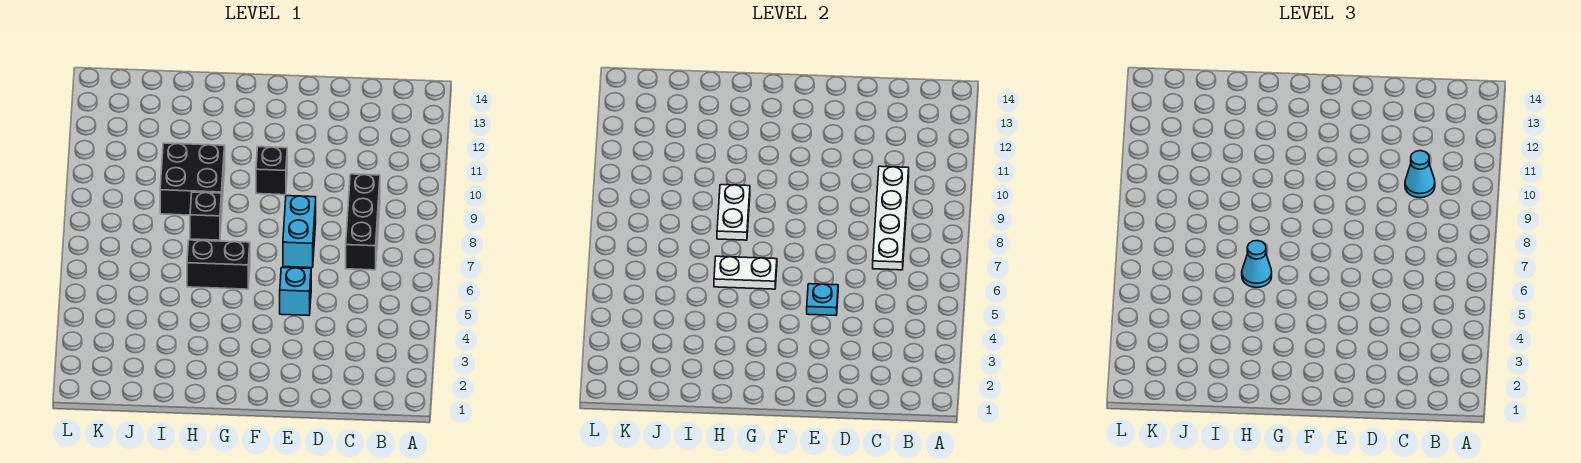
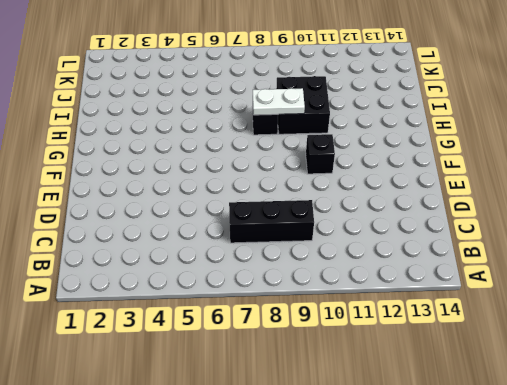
none -> cyan brick E5 level 1
none -> cyan brick E7:E8 level 1
none -> black brick G6:H6 level 1

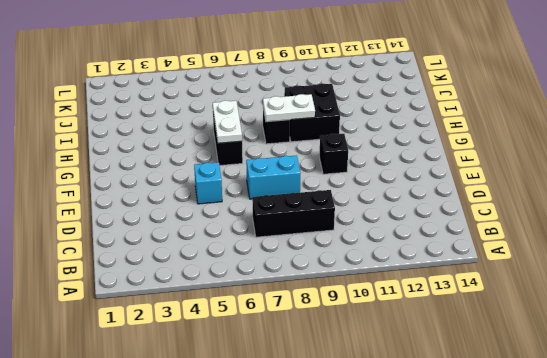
none -> white plate C7:C10 level 2
none -> cyan plate E5 level 2
none -> cyan cone C10 level 3

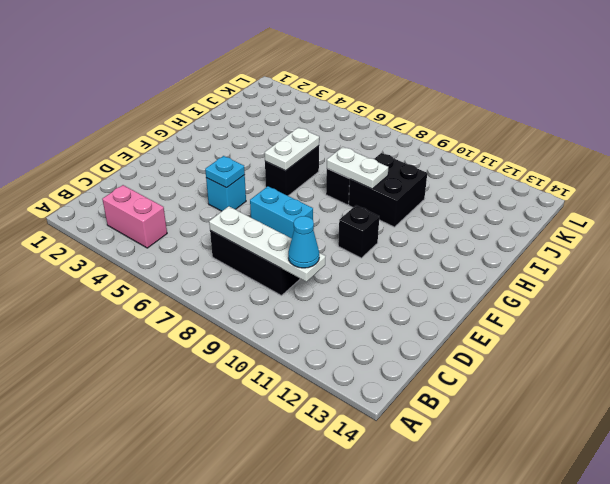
pink brick B3:B4 level 1 -> none
none -> cyan cone H6 level 3

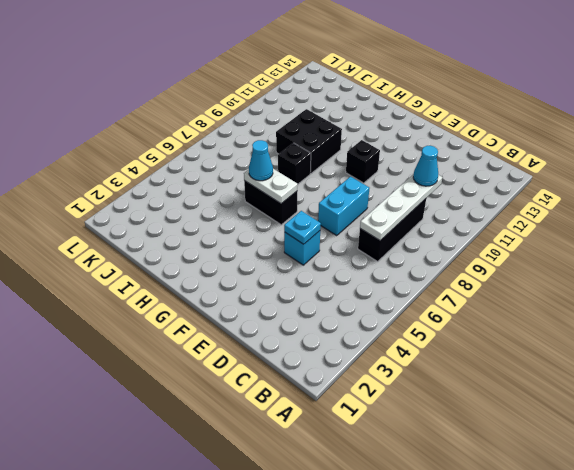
none -> white plate H8:H9 level 2

